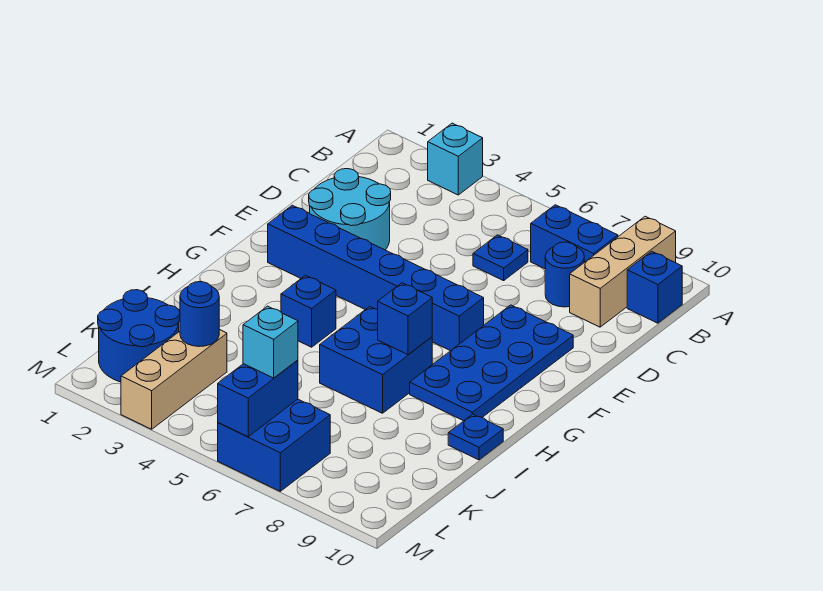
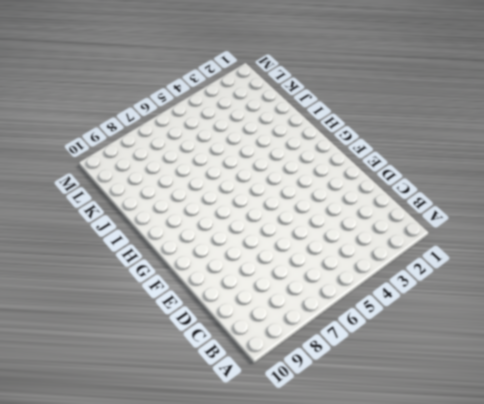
none -> cyan brick A3 level 1
none -> tan brick A9:C9 level 1
none -> blue brick B7:B8 level 1

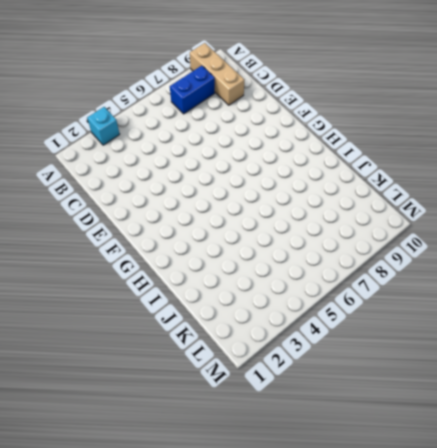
none -> blue brick B10 level 1
none -> blue plate C6 level 1
none -> blue round brick C8 level 1

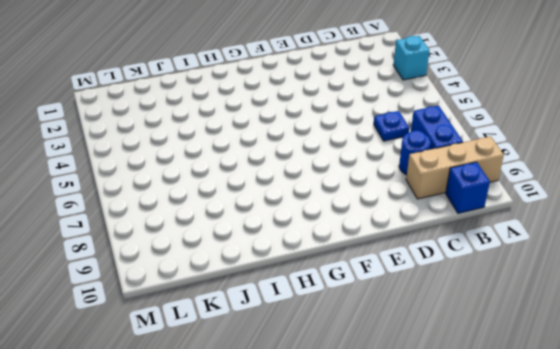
none -> cyan round brick D2:E3 level 1
none -> blue plate E8:H9 level 1
none -> blue brick F2:F7 level 1

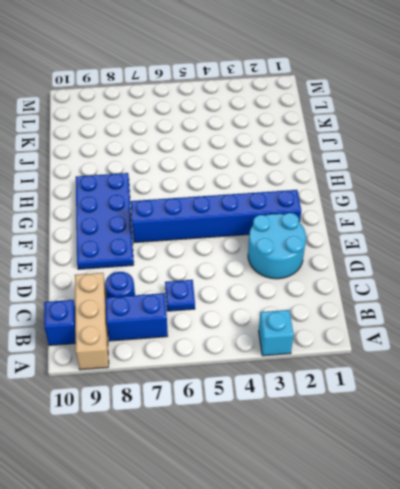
none -> blue brick H4 level 1
none -> blue brick H6:I7 level 1
none -> blue plate I10 level 1

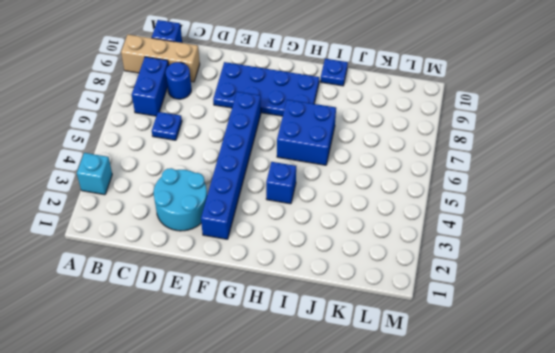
none -> blue round brick K1:L2 level 1
none -> tan brick K3:M3 level 1
none -> blue brick L6:M7 level 1

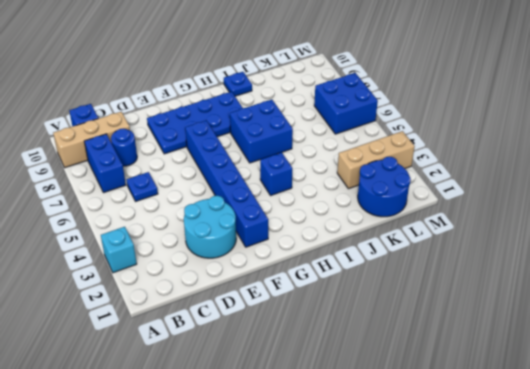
none -> blue brick H7 level 2
none -> blue round brick K3 level 2
none -> blue brick L6:M6 level 2

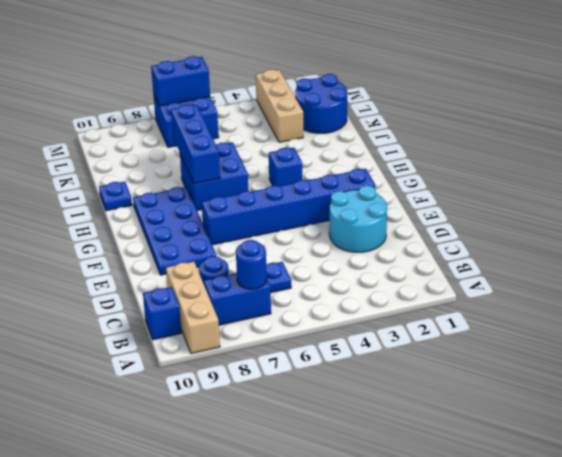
blue round brick B7 level 2 -> blue round brick K3 level 2
blue brick H7:J7 level 2 -> blue brick H7 level 2
blue brick M6:M7 level 2 -> blue brick L6:M6 level 2
none -> cyan brick A3 level 1
none -> cyan brick L6 level 3

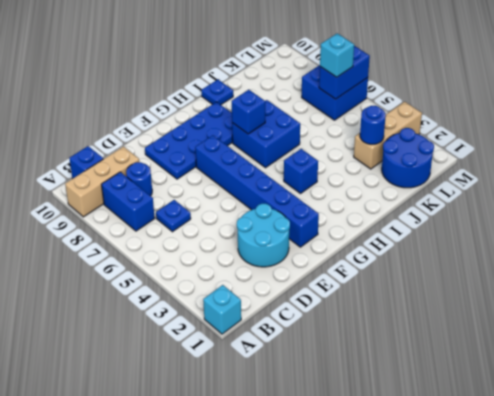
cyan brick A1 level 1 -> cyan brick A3 level 1

